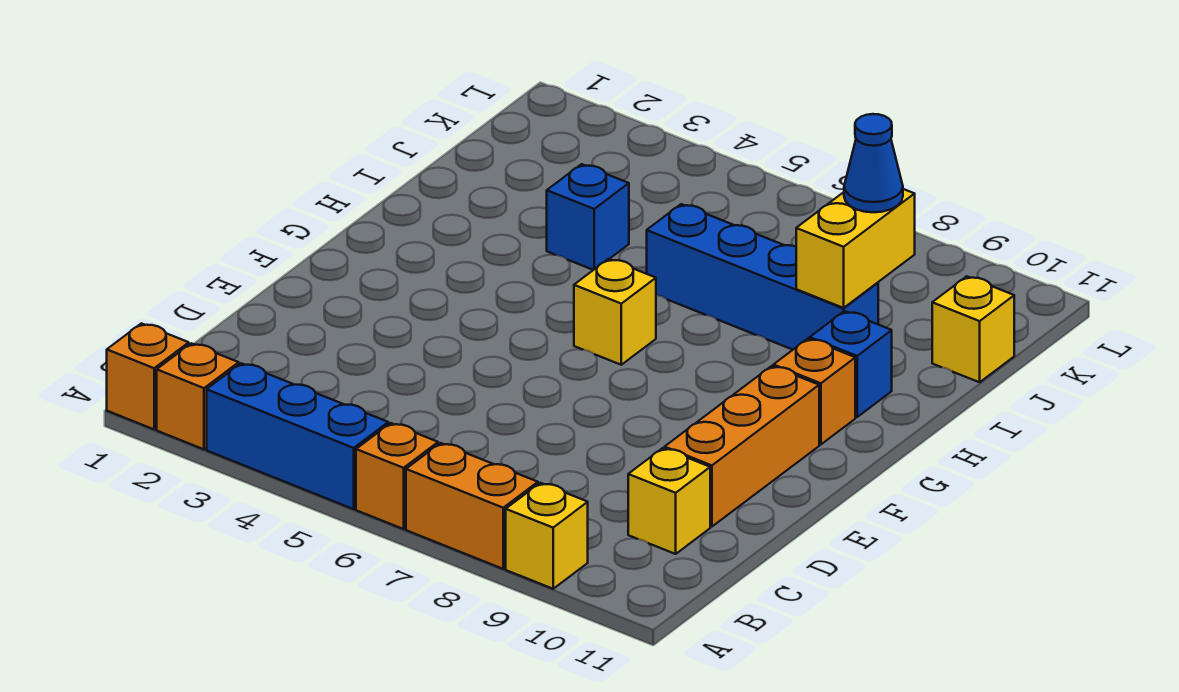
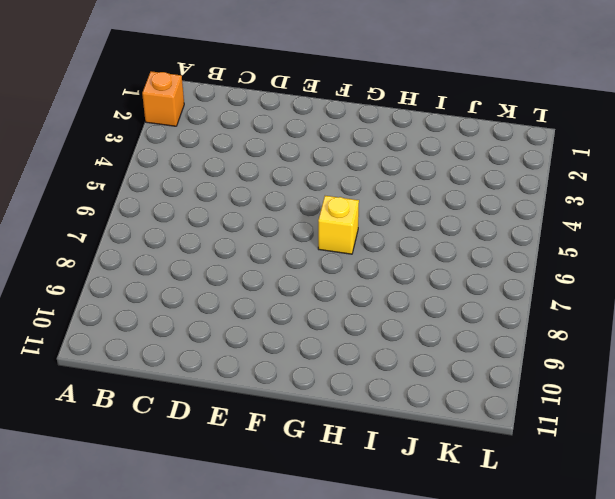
none -> orange brick A1 level 1
none -> blue brick A3:A5 level 1
none -> orange brick A6 level 1

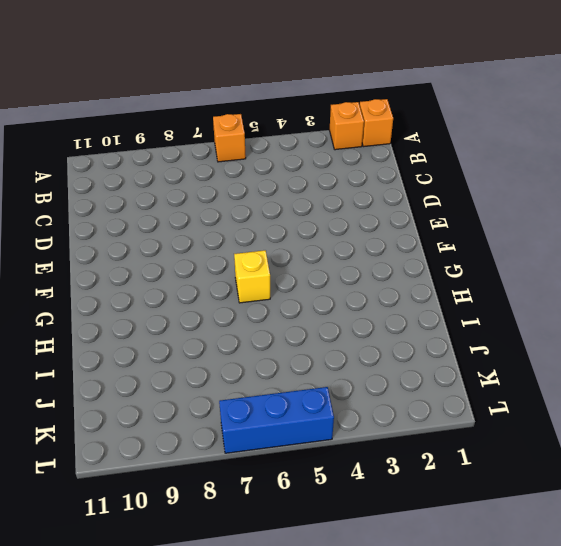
blue brick L5:L7 level 1 -> blue brick A3:A5 level 1
none -> orange brick A7:A8 level 1
none -> yellow brick A9 level 1
none -> yellow brick C10 level 1

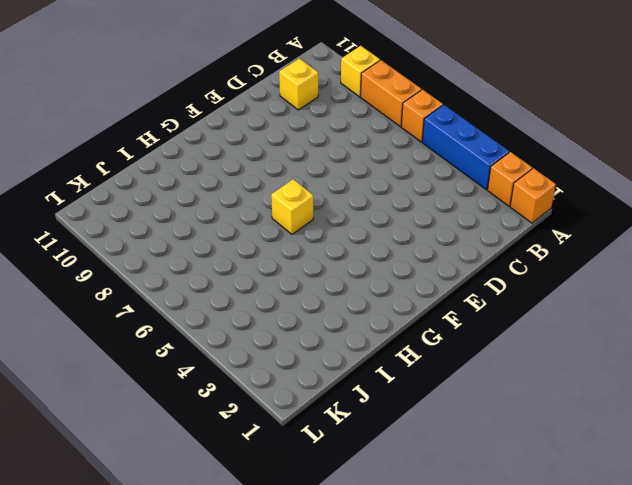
none -> orange brick D10:F10 level 1
none -> orange brick G10 level 1
none -> blue brick H10 level 1

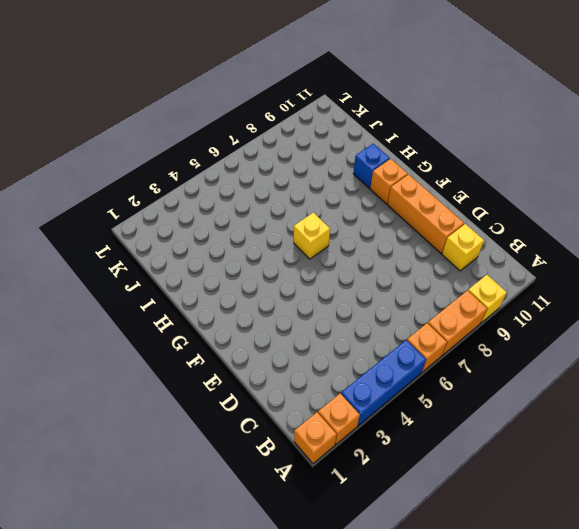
none -> blue brick I4 level 1
none -> blue brick I6:I9 level 1
none -> yellow brick J11 level 1

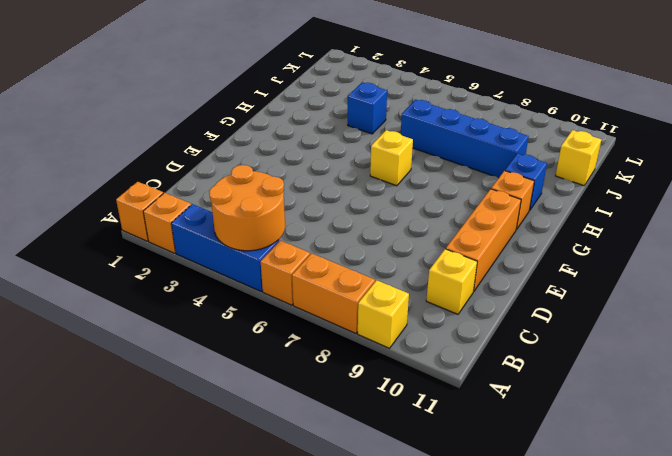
orange round brick A4:B5 level 2 -> none
none -> yellow brick I9:J9 level 2
none -> blue cone J9 level 3

